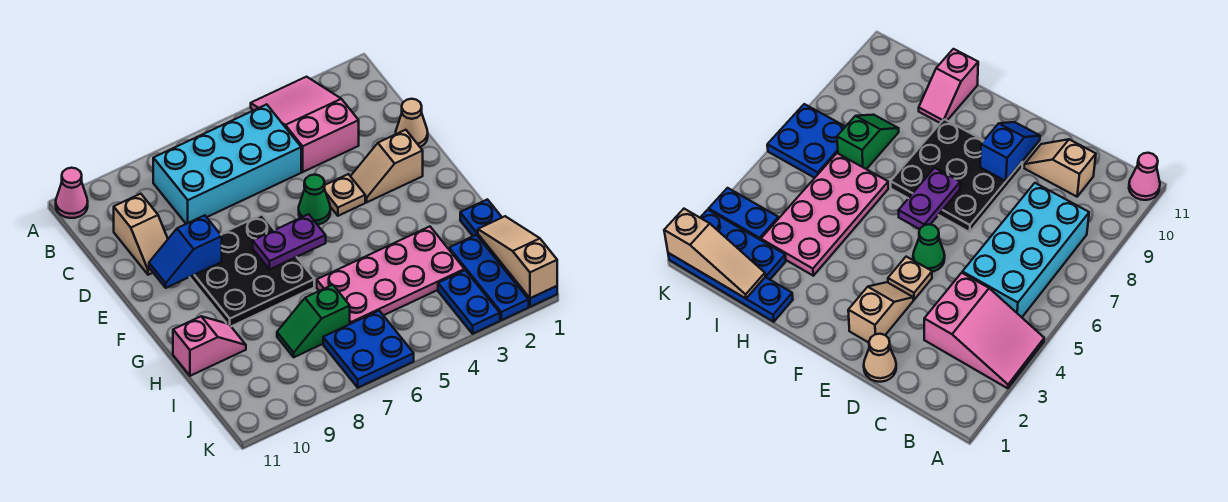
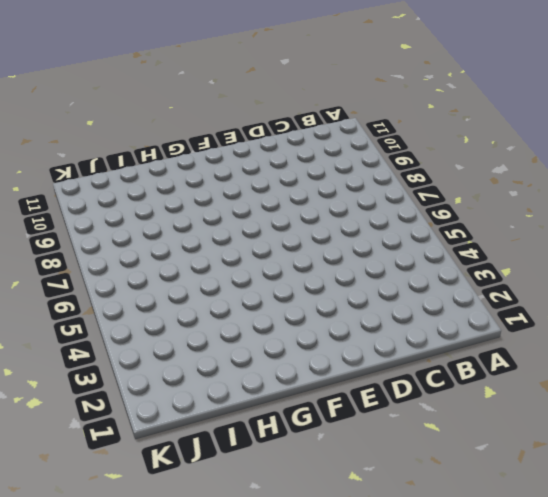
none -> pink slope A3:C4 level 1 top C
none -> pink cone A11 level 1
none -> cyan brick B5:C8 level 1

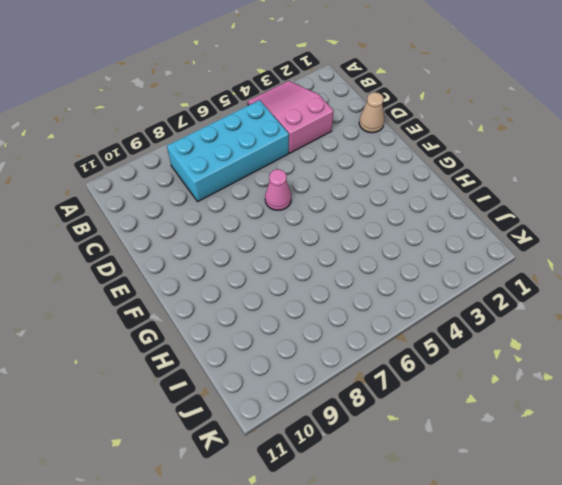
pink cone E6 level 1 -> pink cone A11 level 1
none -> tan slope C10:D10 level 1 top C
none -> tan slope E2:E3 level 1 top 2
none -> tan plate E4 level 1

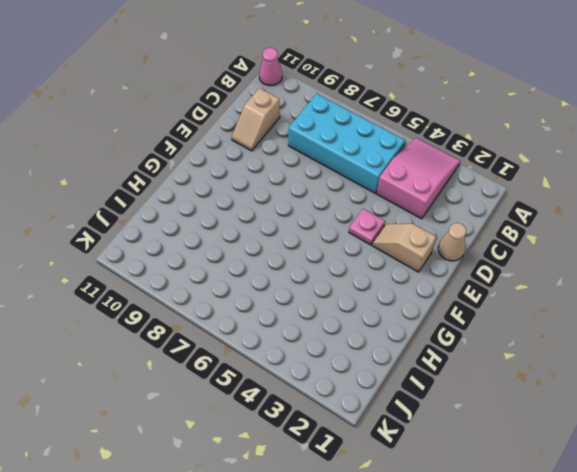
pink plate E4 level 1 -> tan plate E4 level 1
none -> green cone E5 level 1
none -> black plate E7:G9 level 1
none -> blue plate H1:K1 level 1

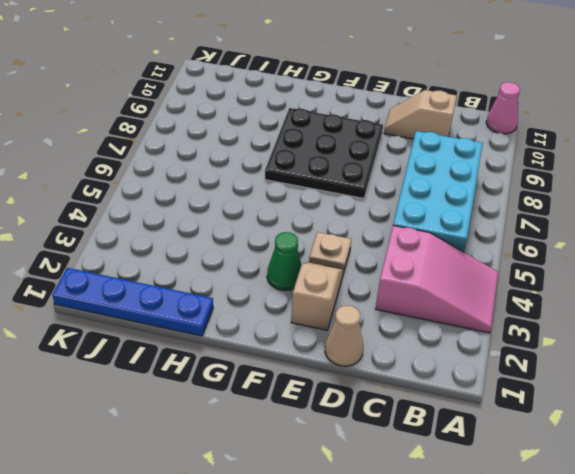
green cone F3 level 1 -> green cone E5 level 1
none -> pink plate H3:I6 level 1
none -> pink slope H10:H11 level 1 top 11
none -> blue plate I2:K2 level 1

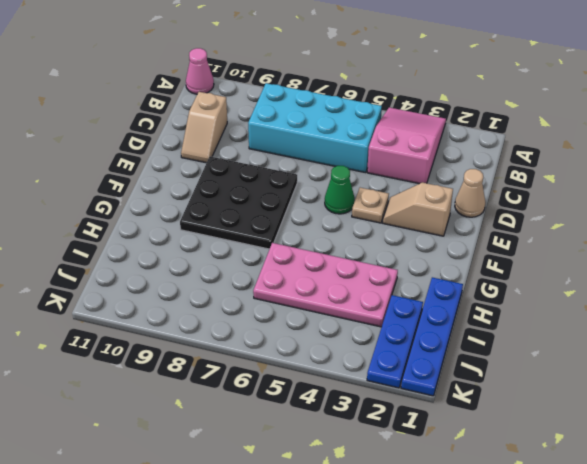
none -> pink slope H10:H11 level 1 top 11
none -> green slope I7:I8 level 1 top 7
none -> blue plate J3:K3 level 1

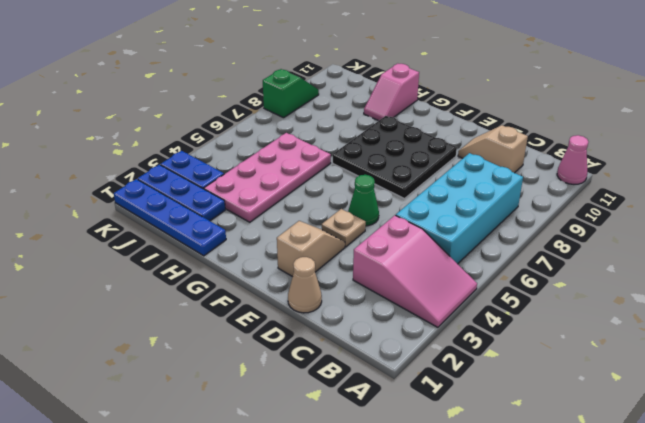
green slope K8:K9 level 1 top 8 -> green slope I7:I8 level 1 top 7
none -> blue plate J6:K7 level 1
none -> blue slope E9:E10 level 2 top 9
none -> purple plate F6:F7 level 2

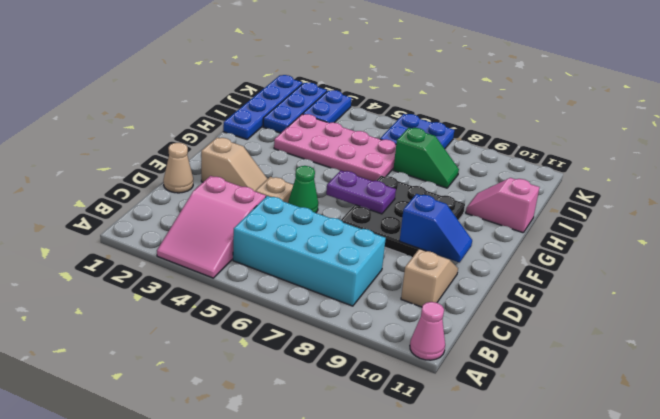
none -> tan slope I1:K1 level 2 top K

